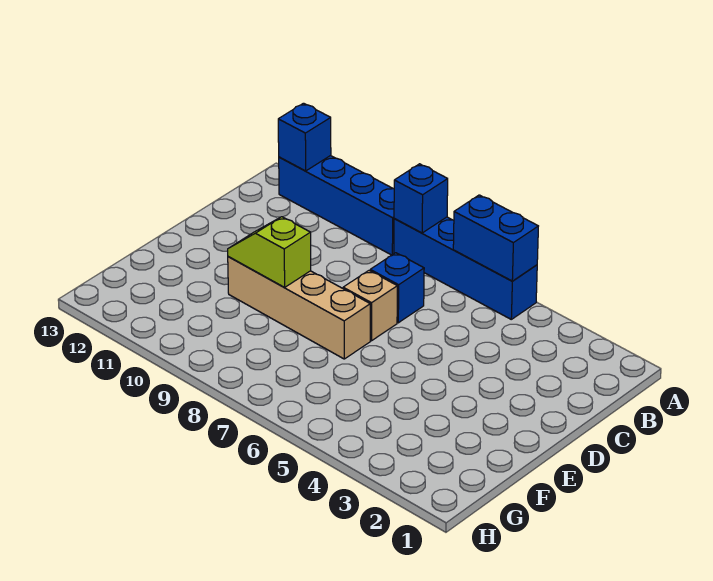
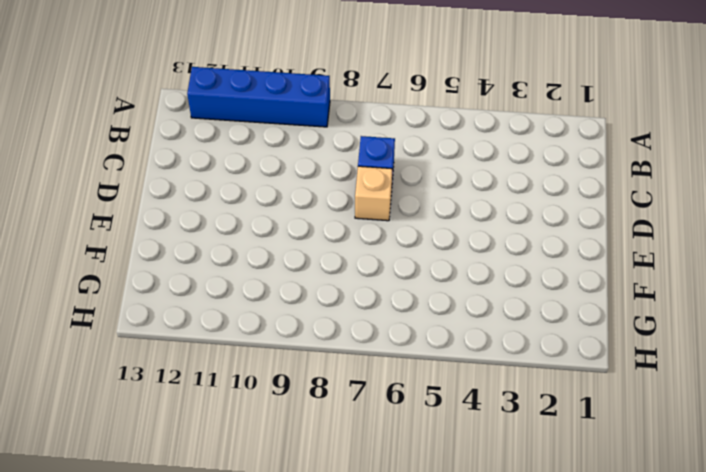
none -> blue brick A5:A8 level 1
none -> tan brick E7:E10 level 1

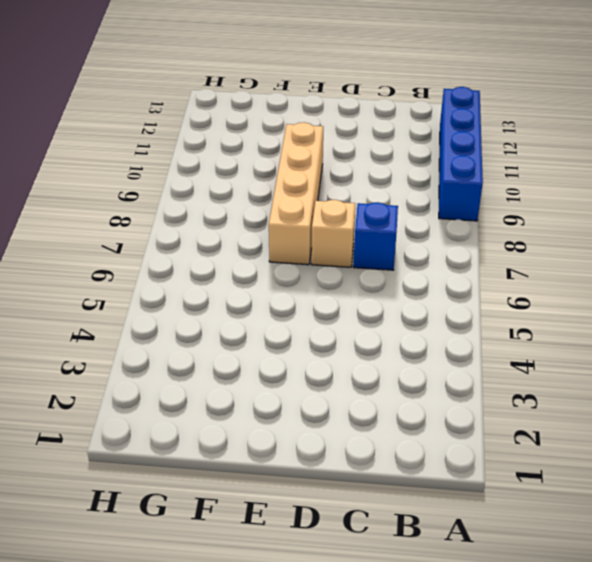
none -> blue brick A5:A8 level 1
none -> blue brick A5:A6 level 2

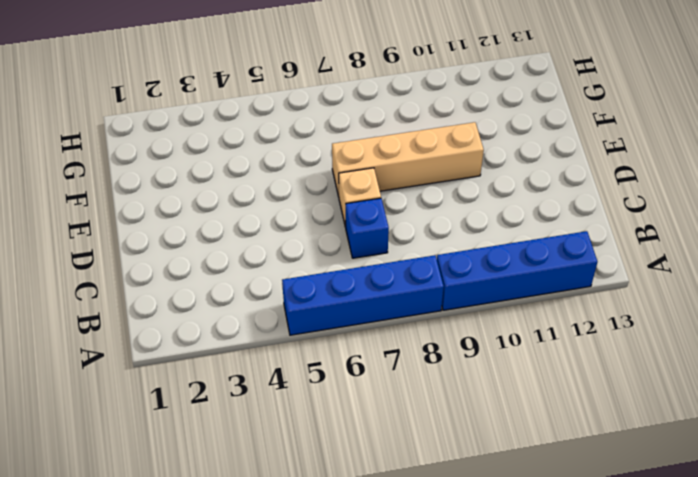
none -> blue brick A5:A6 level 2
none -> blue brick A8 level 2

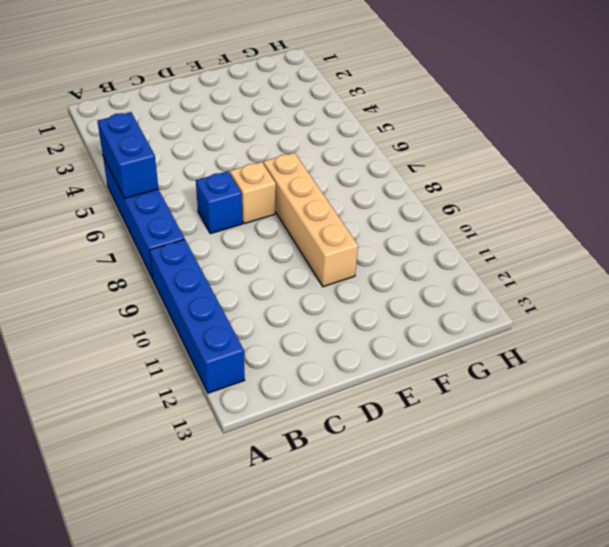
none -> blue brick A8 level 2
none -> blue brick A12 level 2

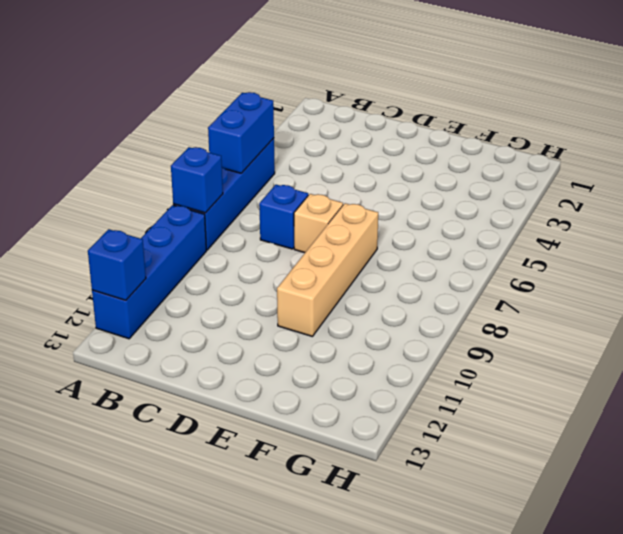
none -> lime slope E9:E10 level 2 top 9

